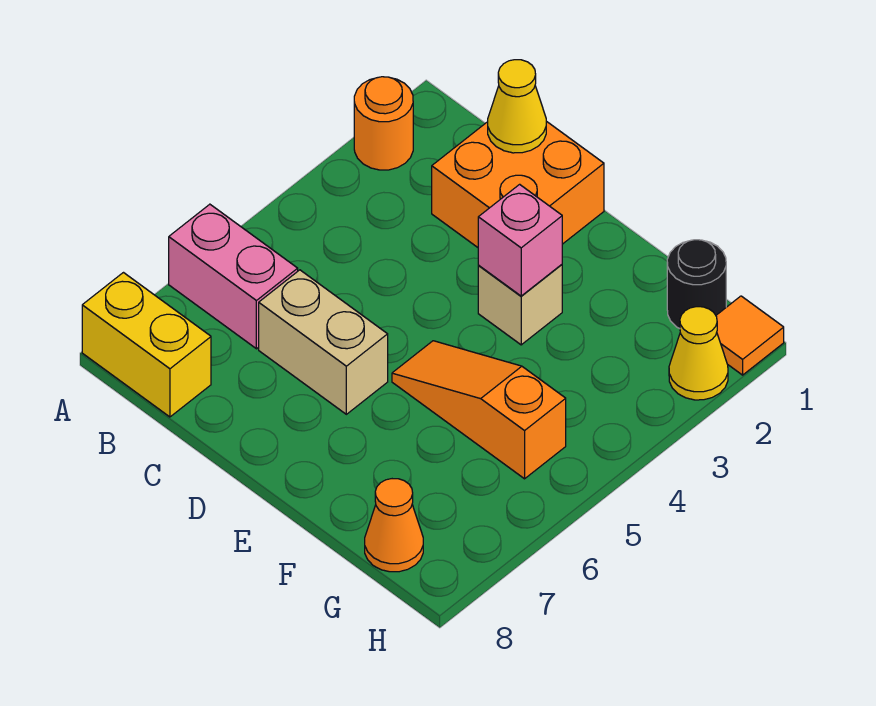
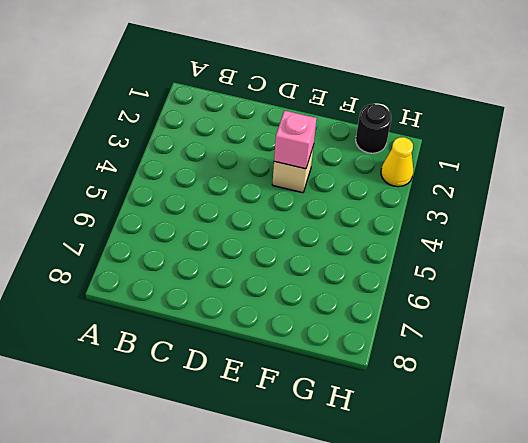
none -> orange round brick A2 level 1
none -> pink brick A6:B6 level 1
none -> yellow brick A8:B8 level 1

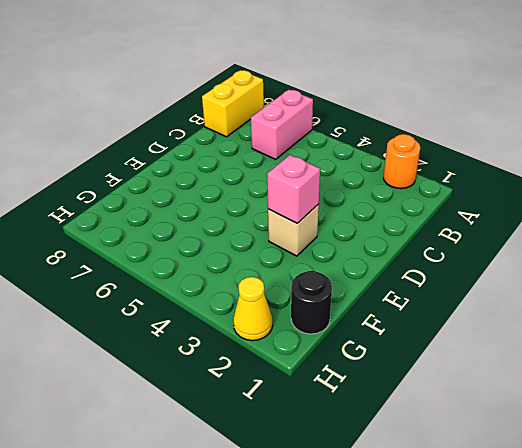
none -> orange brick C1:D2 level 1
none -> tan brick C6:D6 level 1
none -> orange slope E5:G5 level 1 top G

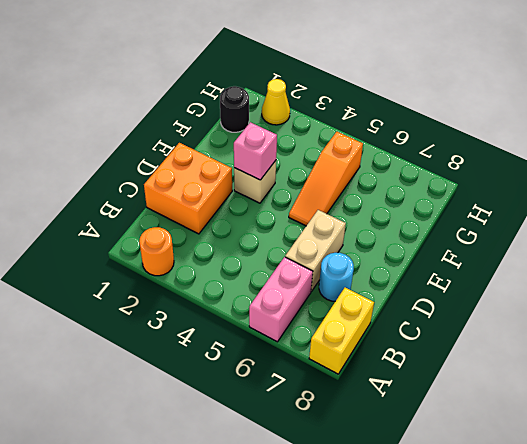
cyan round brick C7 level 1 -> none
none -> orange cone G8 level 1
none -> orange tile H1 level 1
none -> yellow cone C1 level 2

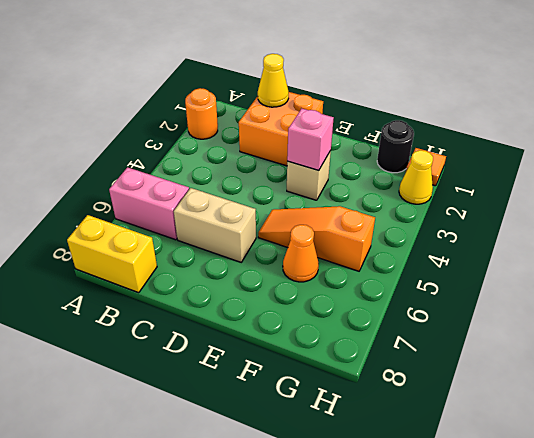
orange cone F6 level 1 -> orange cone G8 level 1

